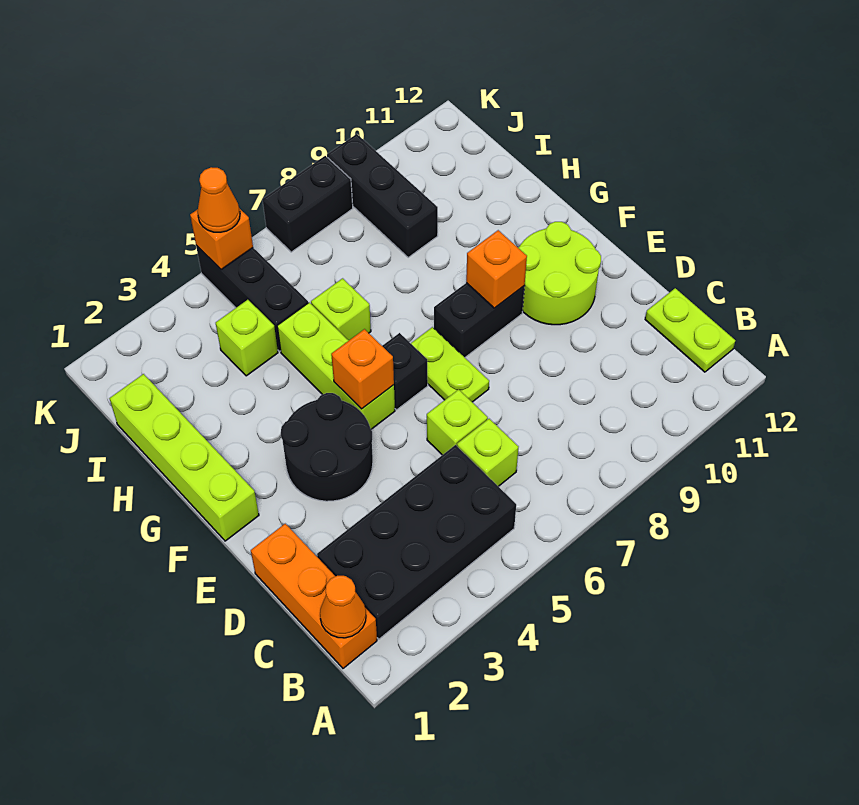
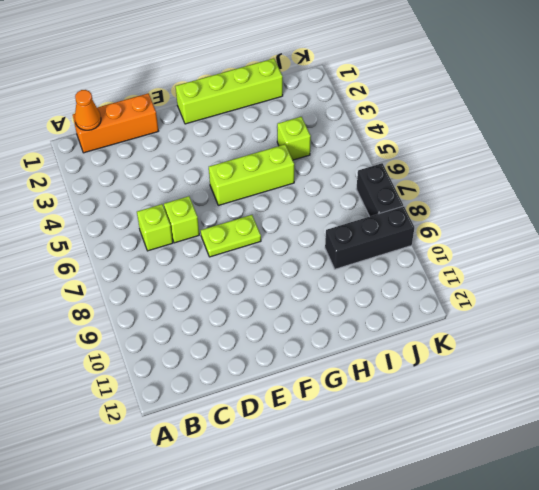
none -> black brick B2:C5 level 1
none -> lime plate B12:C12 level 1
none -> black round brick E3:F4 level 1

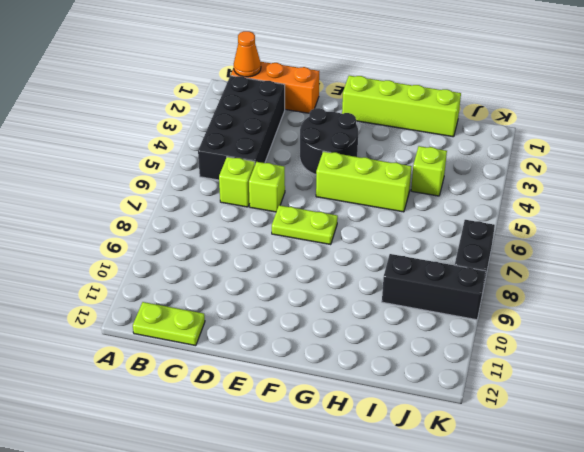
none -> lime round brick E10:F11 level 1
none -> black brick F6 level 1
none -> black brick F8:F9 level 1

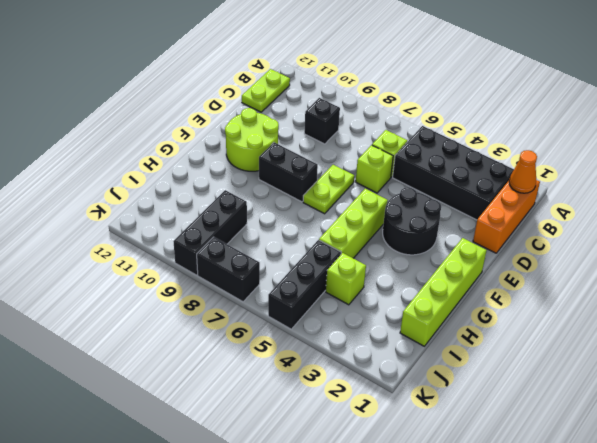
black brick C9 level 1 -> black brick F6 level 1
none -> lime brick H6 level 1
none -> orange brick F5 level 2
none -> orange brick F9 level 2

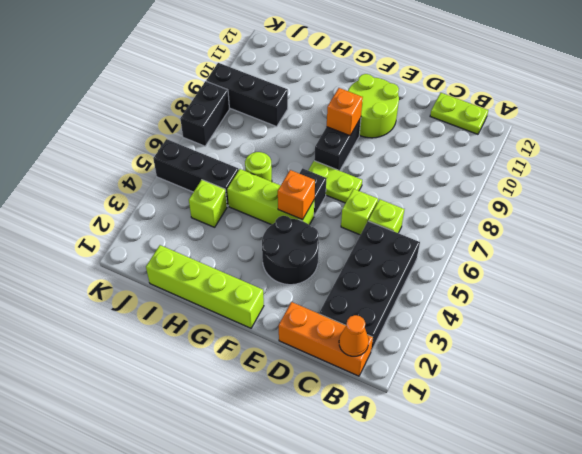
lime round brick H6 level 1 -> lime brick H6 level 1
none -> orange brick K5 level 2
none -> orange cone K5 level 3

